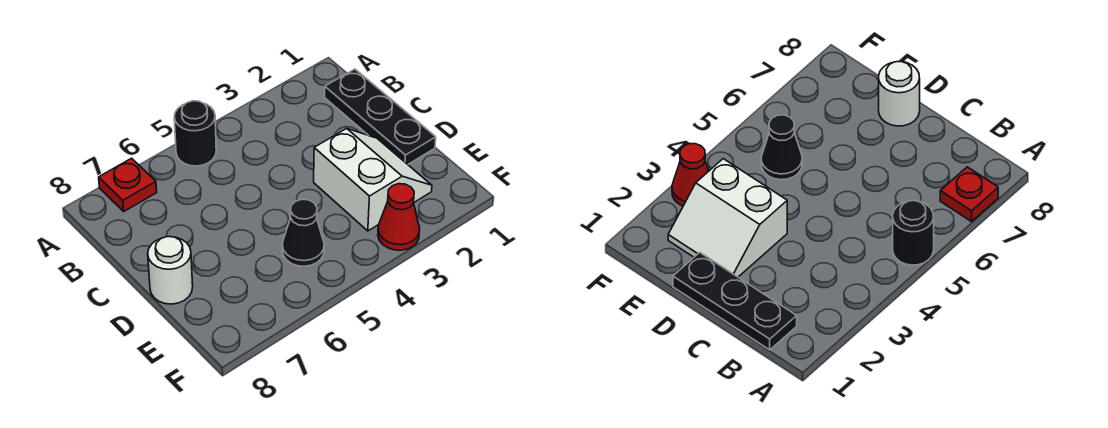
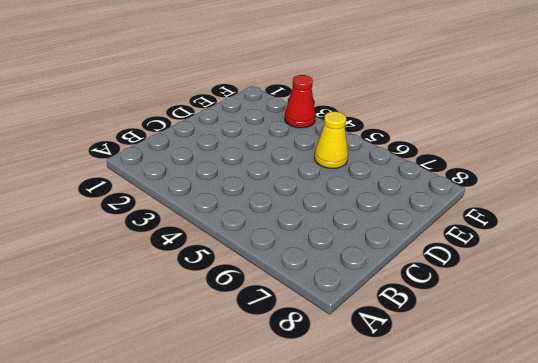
yellow cone E5 level 1 -> black cone E5 level 1
none -> black round brick A5 level 1
none -> red plate A7 level 1

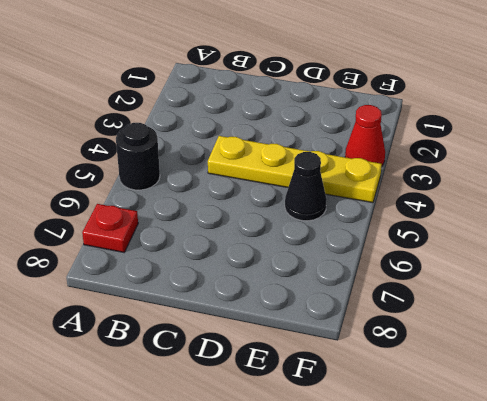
yellow plate C4:F4 level 1 -> none
none -> black plate B1:D1 level 1
none -> white slope D2:E3 level 1 top 3

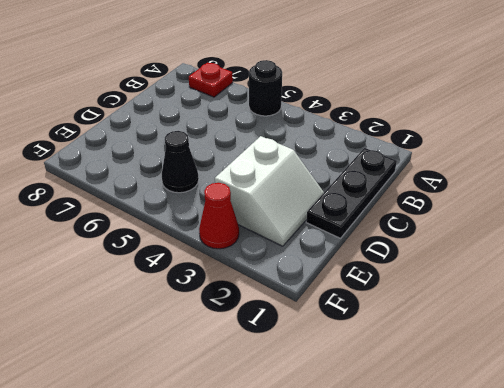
none -> white round brick D8 level 1

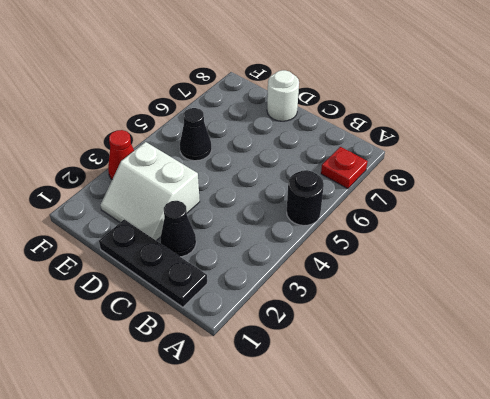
black cone C2 level 1 -> none

